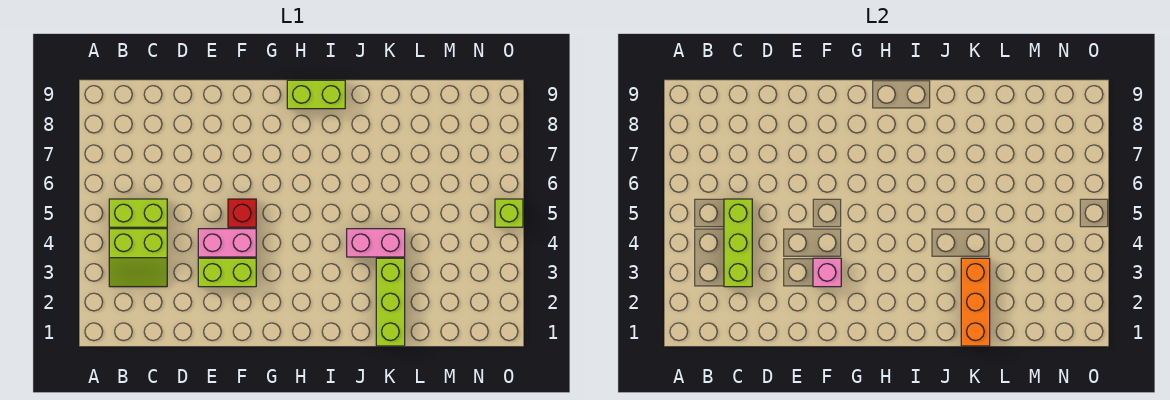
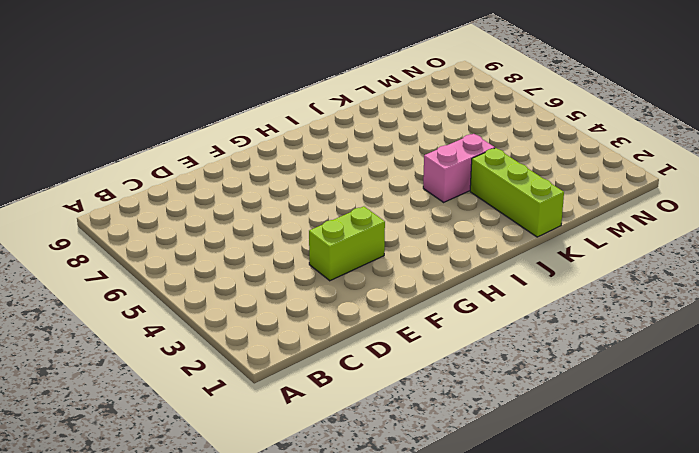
none -> lime slope B3:C4 level 1 top 4
none -> lime brick B5:C5 level 1
none -> pink brick E4:F4 level 1

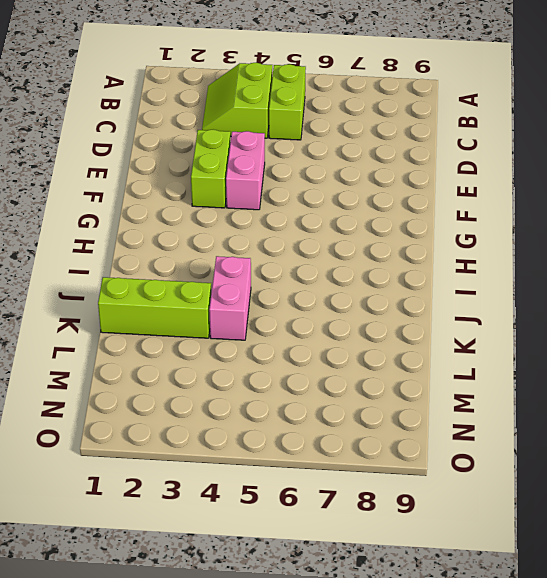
none -> red brick F5 level 1
none -> lime brick H9:I9 level 1
none -> lime brick O5 level 1

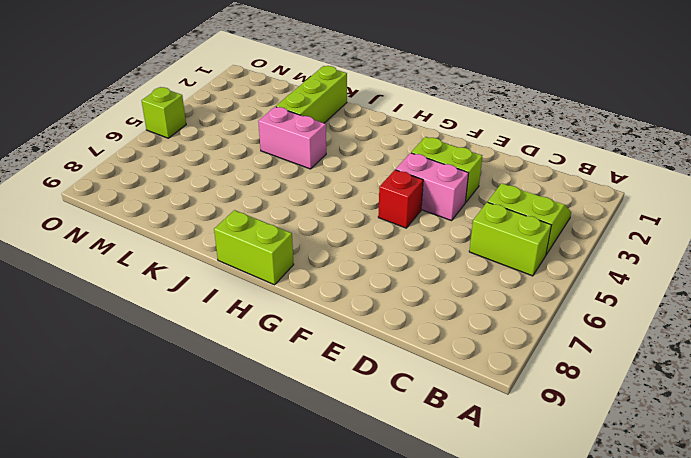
none -> lime brick C3:C5 level 2
none -> pink brick F3 level 2
none -> orange brick K1:K3 level 2

